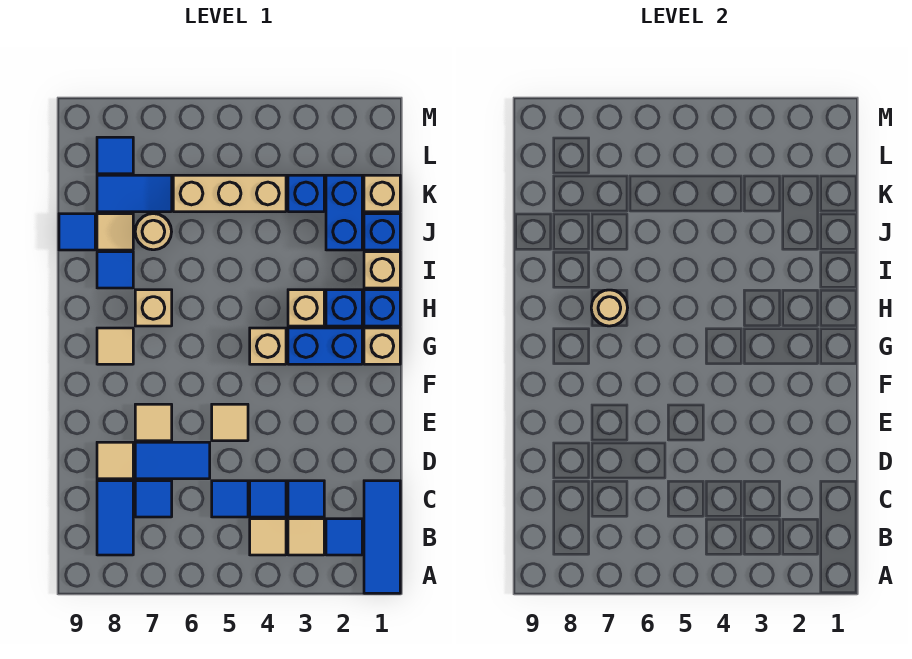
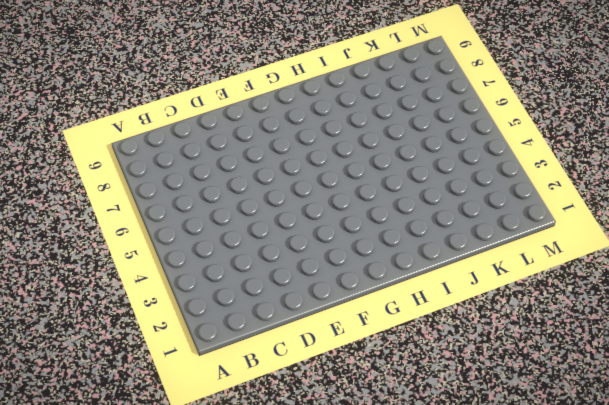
none -> blue tile A1:C1 level 1
none -> blue tile B2 level 1
none -> tan tile B3 level 1
none -> tan tile B4 level 1

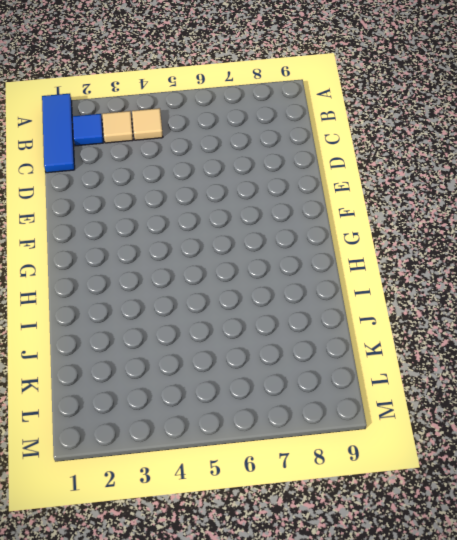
none -> blue tile B8:C8 level 1
none -> blue tile C3 level 1
none -> blue tile C4 level 1
none -> blue tile C5 level 1

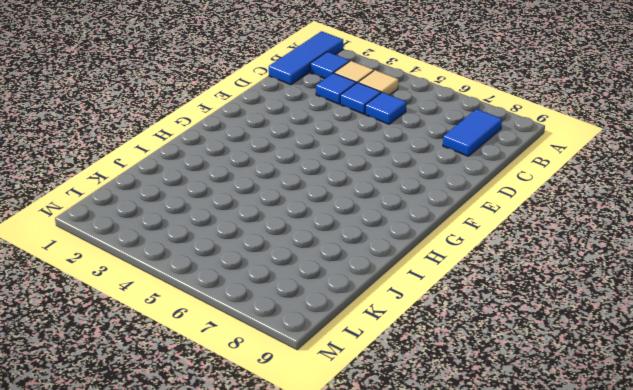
none -> blue tile C7 level 1
none -> blue tile D6:D7 level 1
none -> tan tile D8 level 1
none -> tan tile E5 level 1

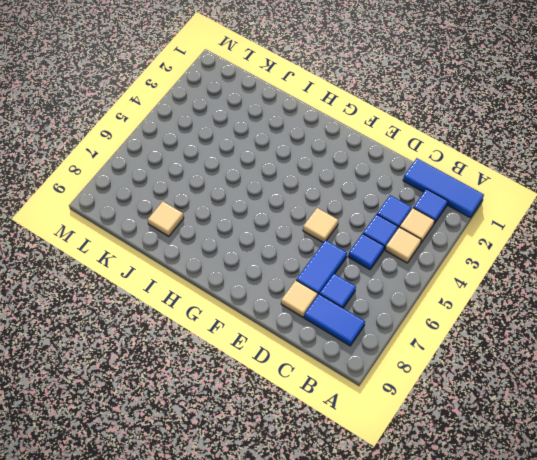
none -> tan tile E7 level 1
none -> tan brick G1 level 1
none -> blue brick G2:G3 level 1
none -> tan brick G4 level 1

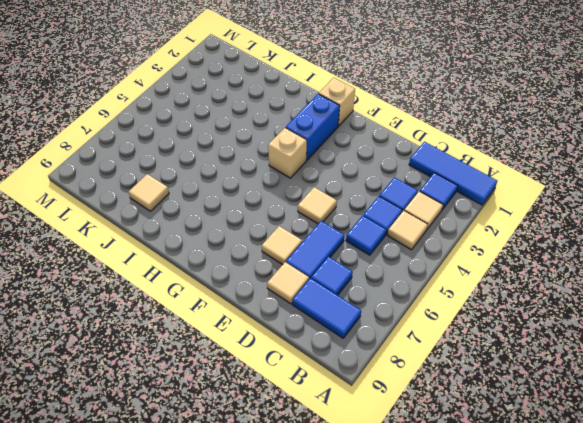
none -> tan tile G8 level 1
none -> blue brick H1 level 1
none -> blue brick H2 level 1
none -> tan brick H3 level 1

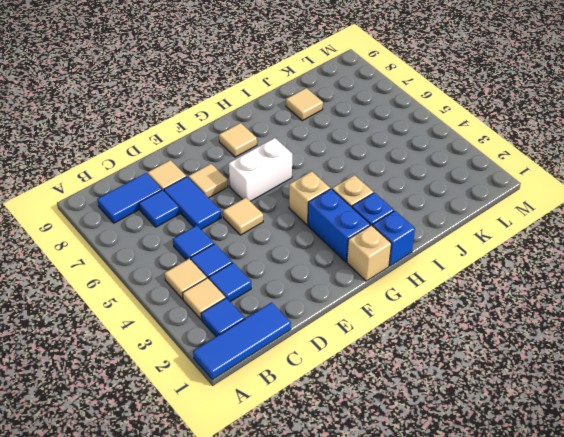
white brick F6:G6 level 1 -> none
none -> tan brick H7 level 1
none -> tan brick I1 level 1
none -> blue tile I8 level 1
none -> blue brick J1 level 1

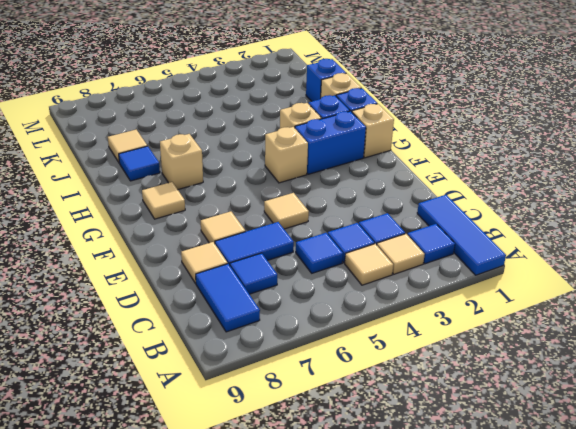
none -> blue brick J2:K2 level 1
none -> tan round brick J7 level 1
none -> blue tile J9 level 1
none -> tan brick K1 level 1

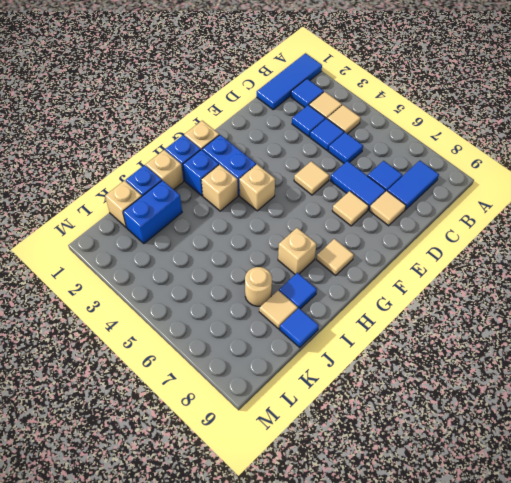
none -> blue brick K3 level 1
none -> tan brick K4:K6 level 1
none -> blue tile K7:K8 level 1
none -> blue tile L8 level 1

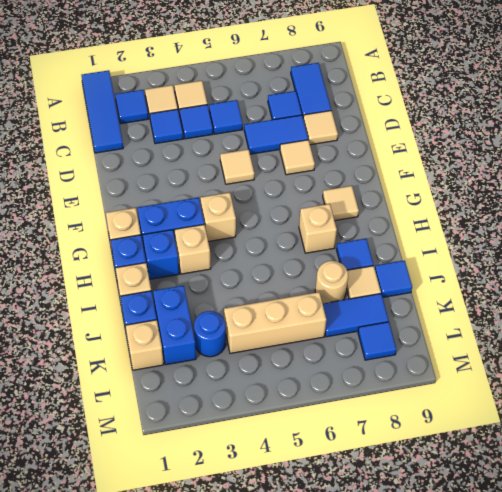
blue round brick K3 level 1 -> blue brick K3 level 1
none -> tan round brick H7 level 2

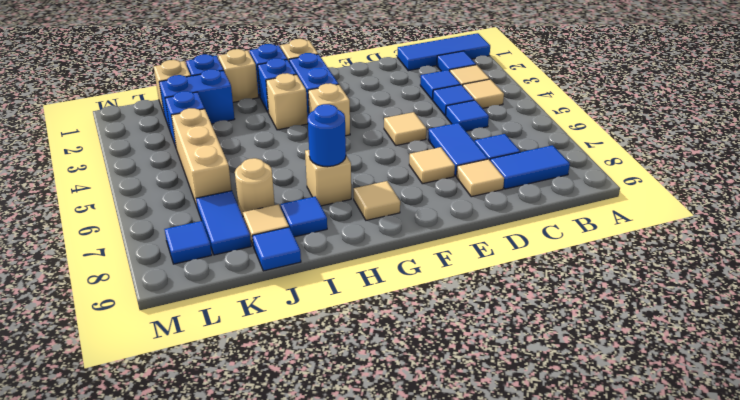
blue round brick H7 level 2 -> tan round brick H7 level 2

